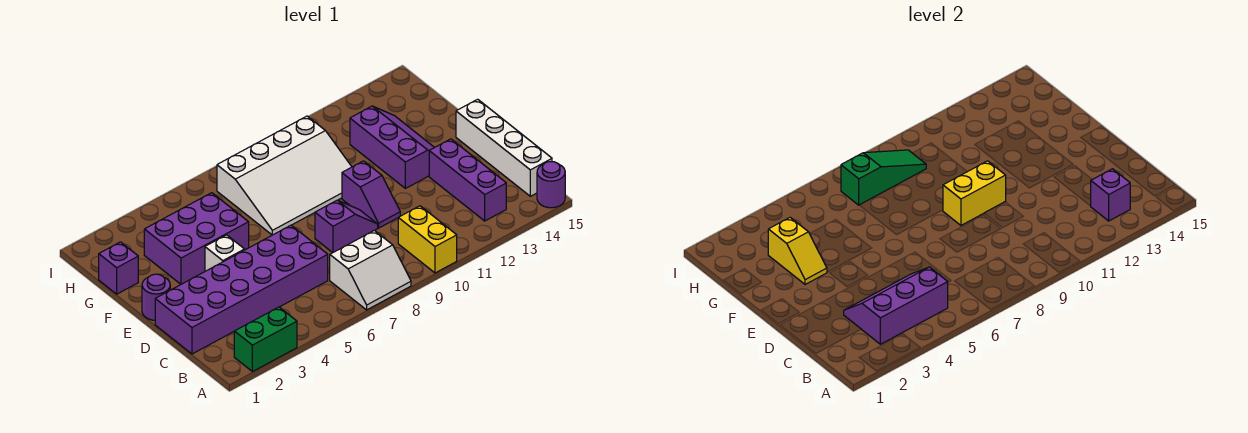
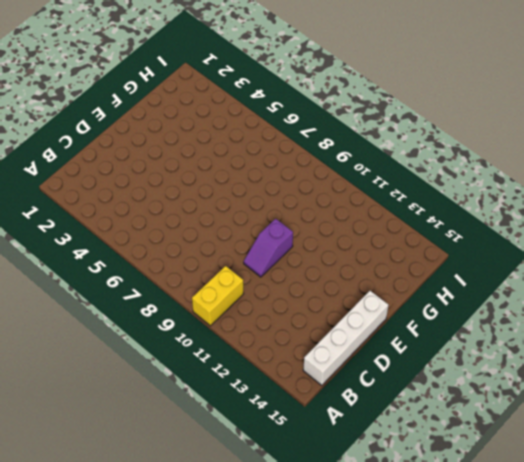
none -> green brick A2:A3 level 1
none -> white slope A7:B8 level 1 top B
none -> purple round brick A15 level 1

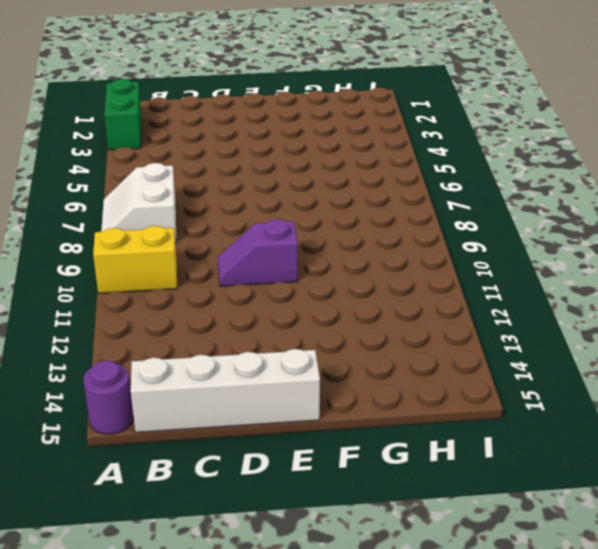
none -> purple brick B13:D13 level 1
none -> purple brick C1:D6 level 1
none -> purple slope D8:D9 level 1 top 8

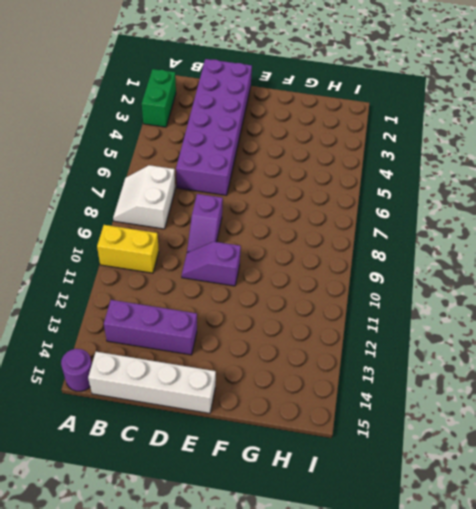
none -> purple round brick E1 level 1
none -> white brick E4 level 1
none -> purple slope E12:G13 level 1 top 12

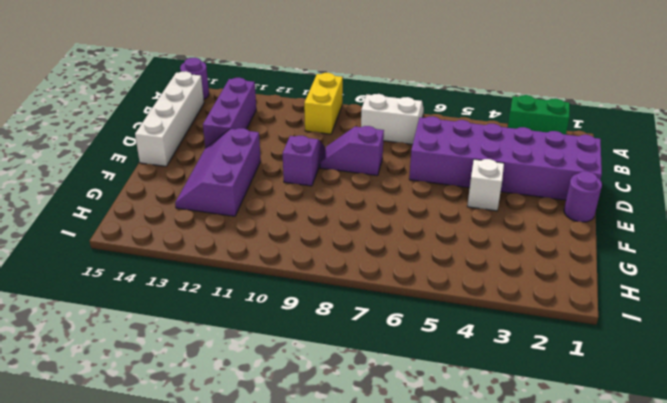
none -> purple brick F3:G5 level 1
none -> white slope F7:H10 level 1 top H
none -> purple brick G1 level 1

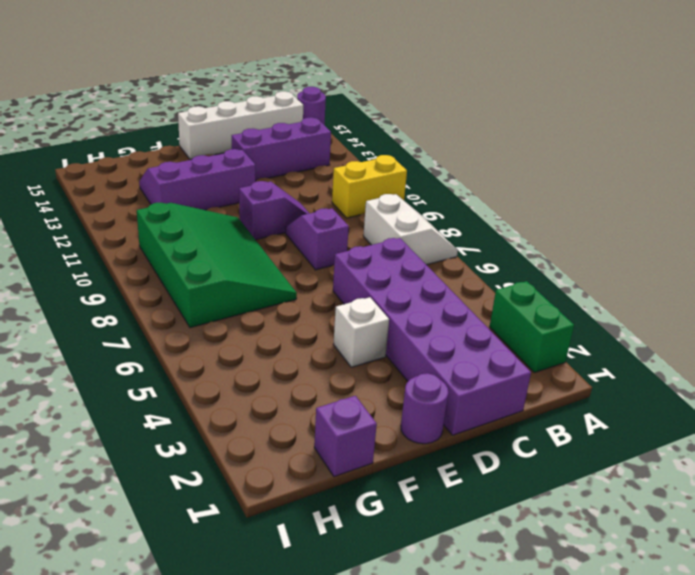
green slope F7:H10 level 1 top H -> white slope F7:H10 level 1 top H
none -> purple brick F3:G5 level 1
none -> purple slope B3:C5 level 2 top B
none -> purple brick B13 level 2

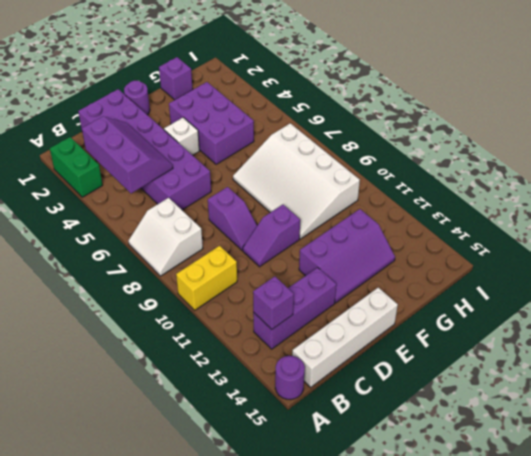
none -> yellow brick E9:E10 level 2
none -> yellow slope F3:G3 level 2 top G
none -> green slope H7:H9 level 2 top 7

